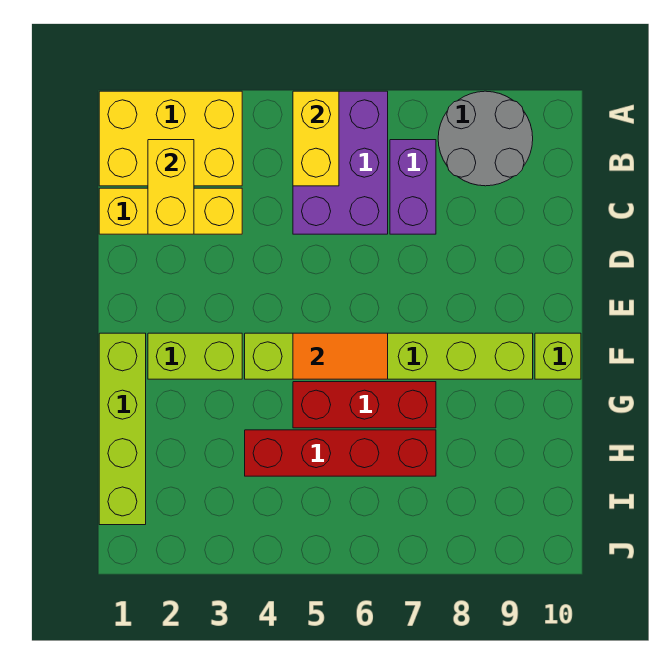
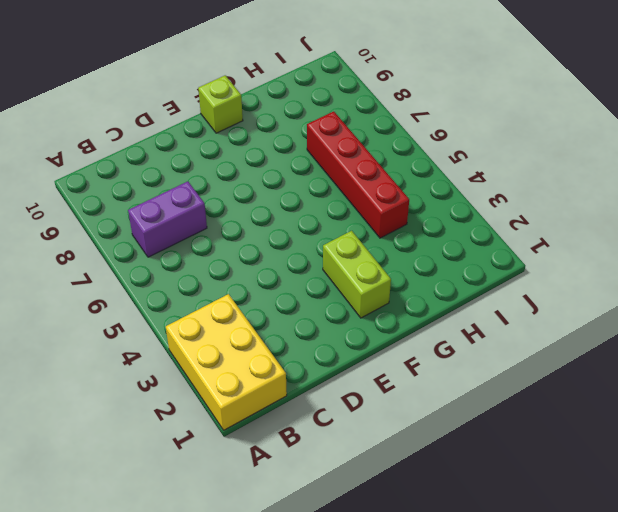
none -> purple brick A5:C6 level 1
none -> grey round brick A8:B9 level 1
none -> yellow brick C1:C3 level 1

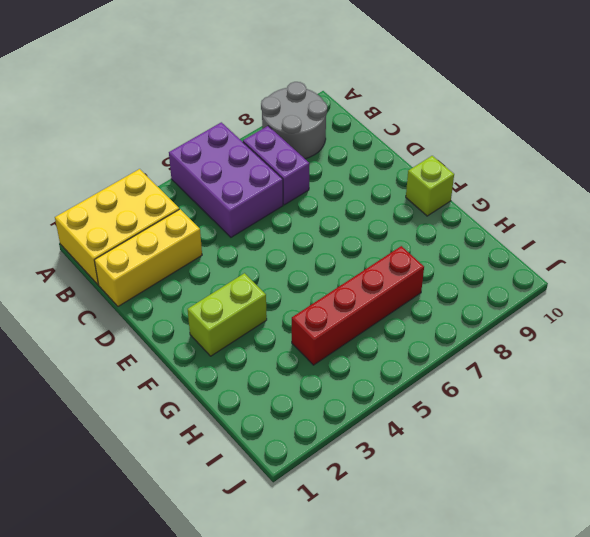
none -> lime brick F1:I1 level 1
none -> lime brick F4:F9 level 1
none -> red brick G5:G7 level 1

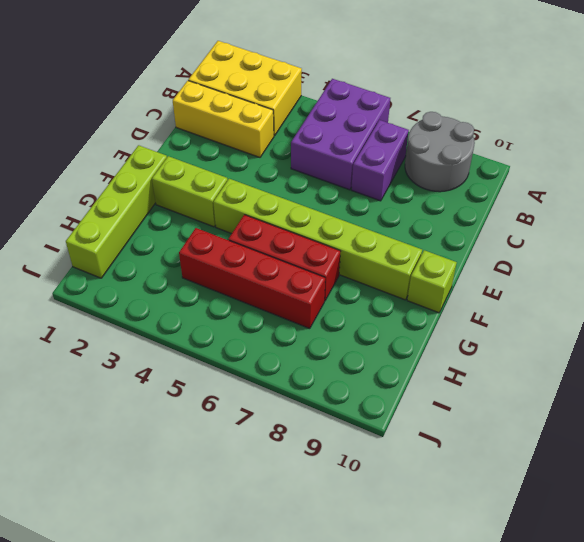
none -> yellow brick A5:B5 level 2
none -> yellow brick B2:C2 level 2
none -> orange tile F5:F6 level 2

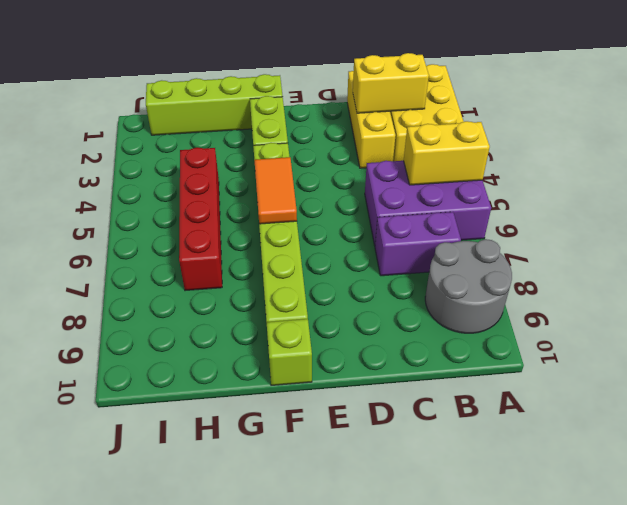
none -> red brick G5:G7 level 1

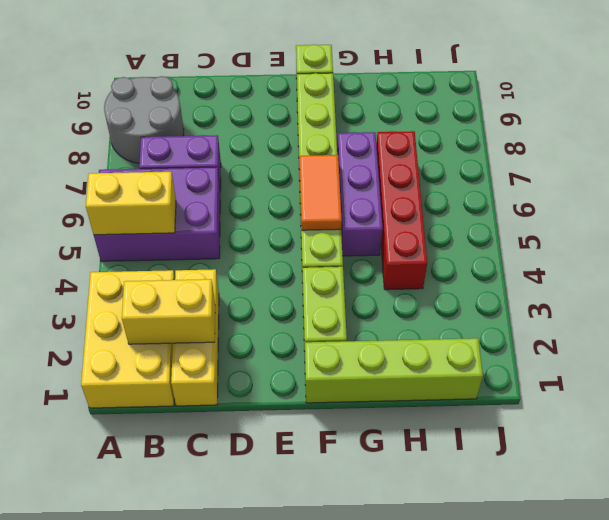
purple brick G5:G7 level 1 -> red brick G5:G7 level 1

